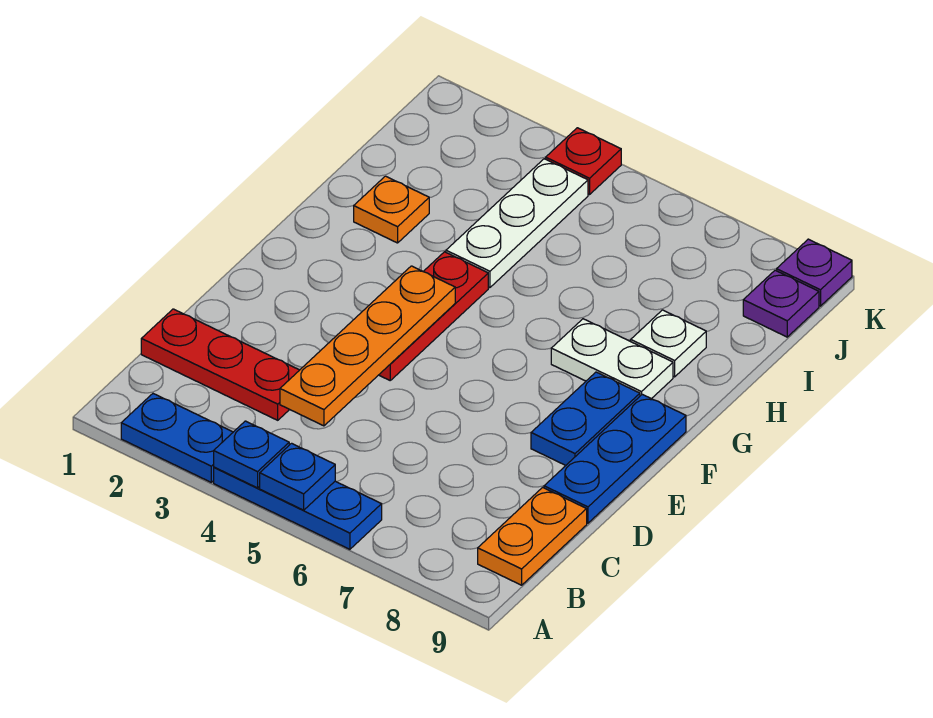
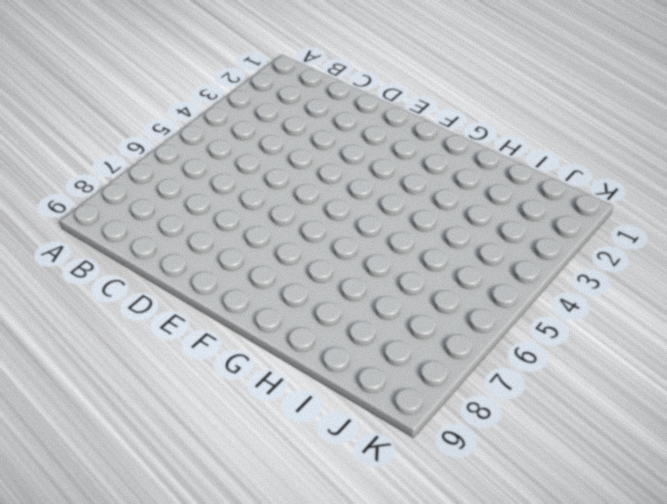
none -> blue plate A2:A3 level 1
none -> blue plate A4:A6 level 1
none -> orange plate B9:C9 level 1

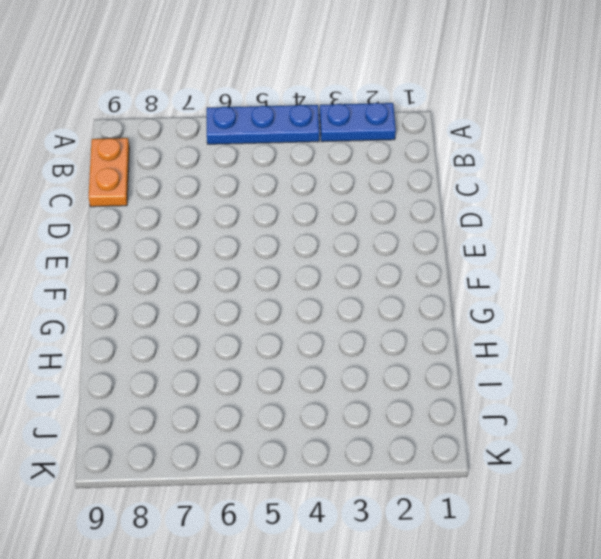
none -> red plate C1:C3 level 1
none -> blue plate D9:F9 level 1
none -> red plate E4:G4 level 1

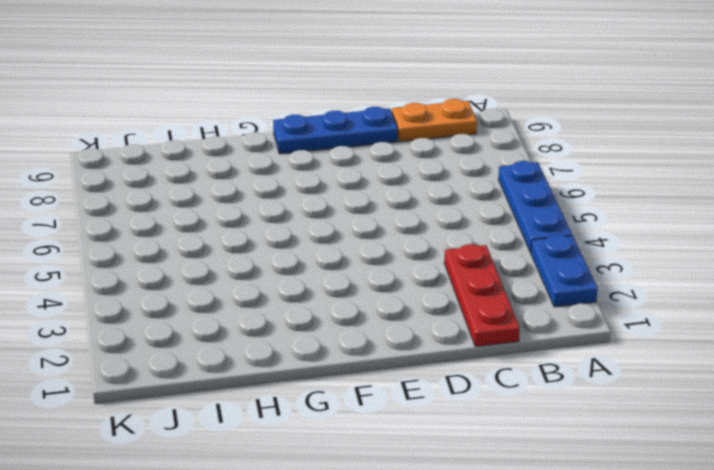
none -> red plate E4:G4 level 1
none -> blue plate E8:F8 level 1
none -> white plate G7:G8 level 1

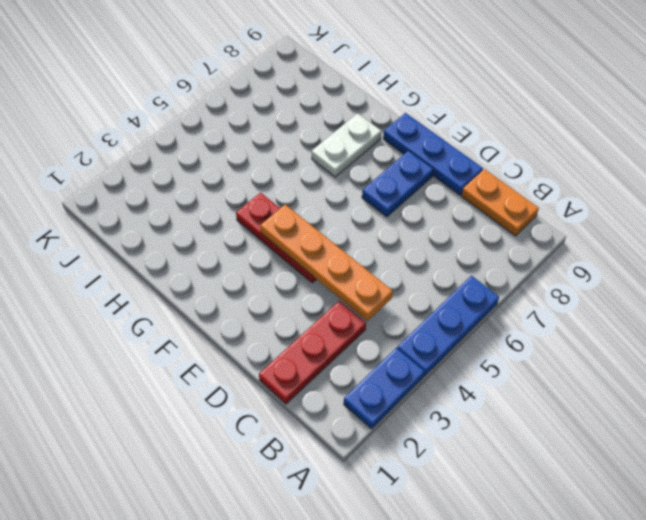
blue plate E7:E8 level 1 -> blue plate E8:F8 level 1
none -> orange plate H2 level 1
none -> white plate H4:J4 level 1
none -> white plate H8 level 1

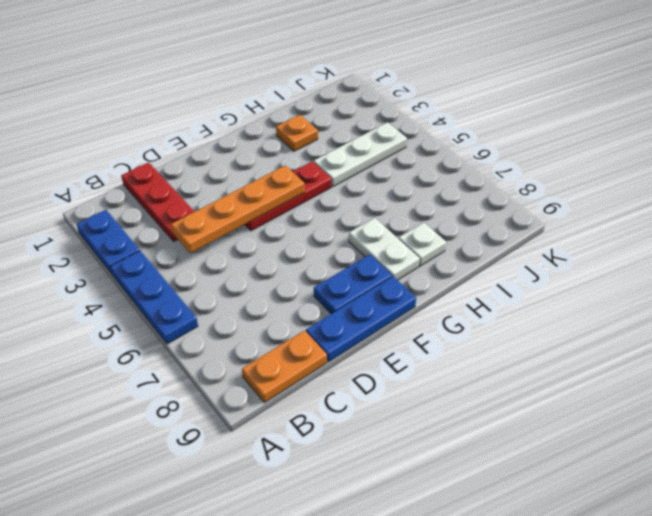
none -> purple plate J9 level 1
none -> red plate K4 level 1
none -> purple plate K9 level 1

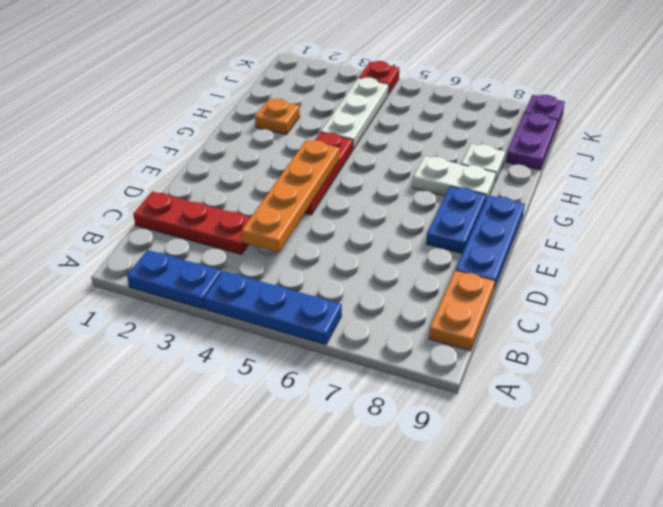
purple plate I9:J9 level 1 -> purple plate J9 level 1
none -> blue plate A4 level 2
none -> blue plate A5 level 2

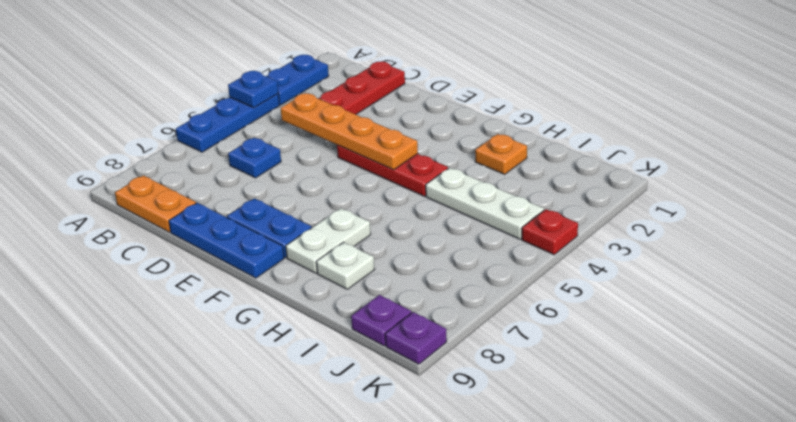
blue plate C6 level 1 -> blue plate A5 level 2

